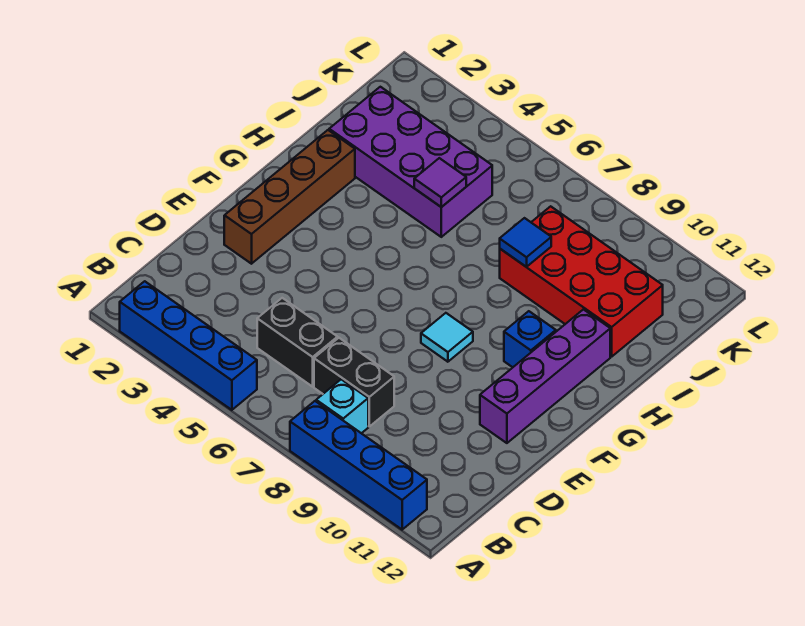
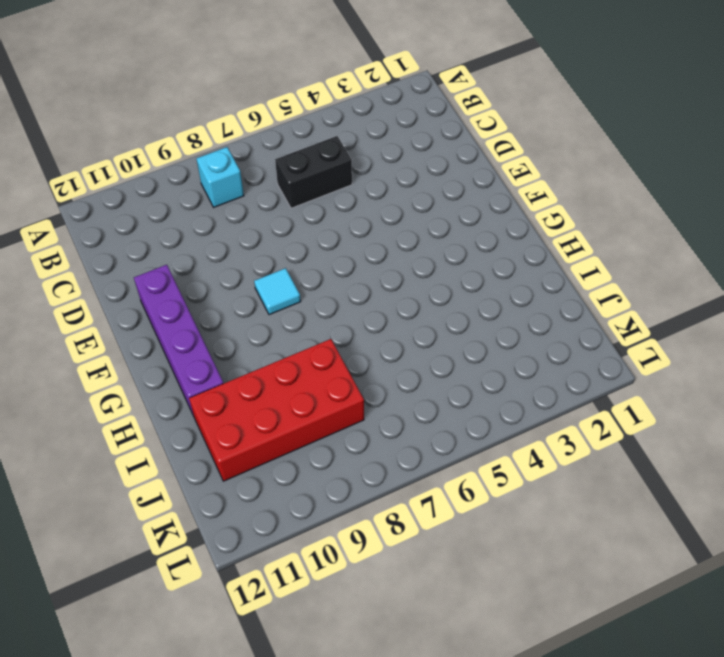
none -> blue brick A2:A5 level 1
none -> blue brick A8:A11 level 1
none -> black brick C7:C8 level 1

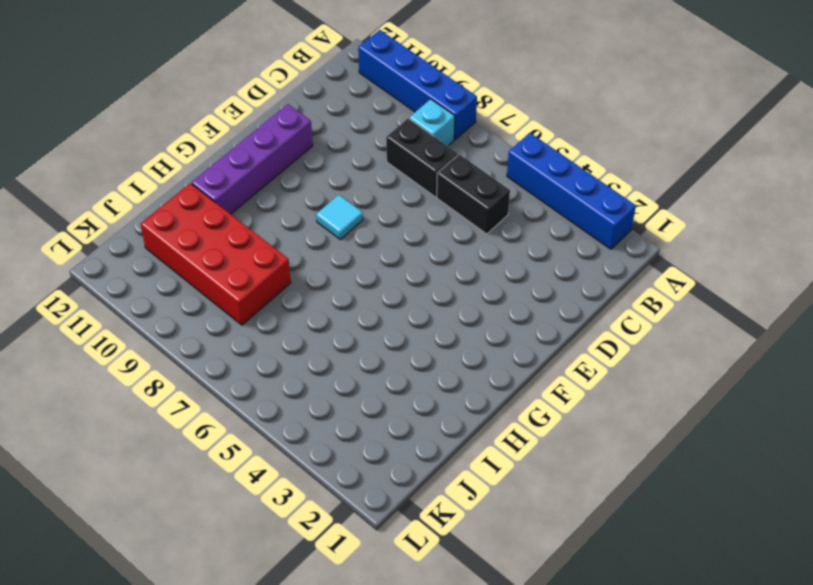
none -> brown brick E2:H2 level 1
none -> blue brick G10 level 1
none -> purple brick I2:J5 level 1

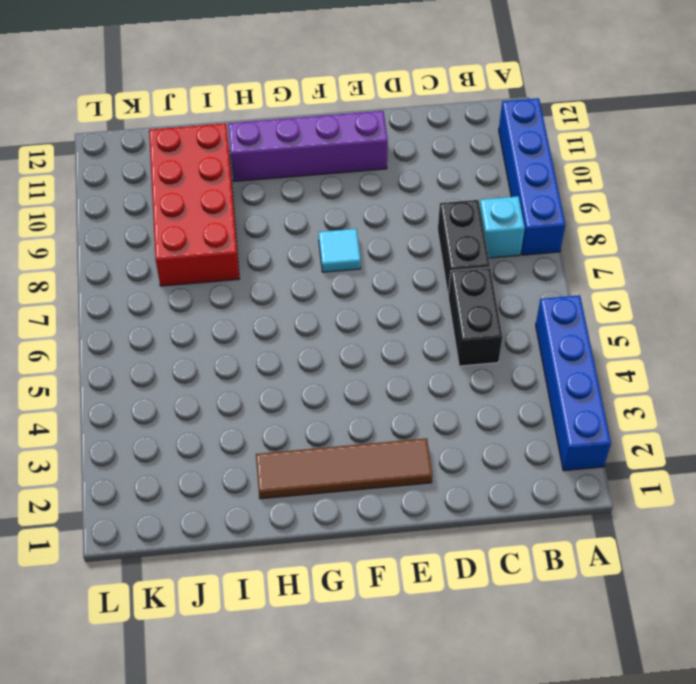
brown tile E2:H2 level 1 -> brown brick E2:H2 level 1
none -> blue brick G10 level 1
none -> purple brick I2:J5 level 1
none -> purple tile I5 level 2

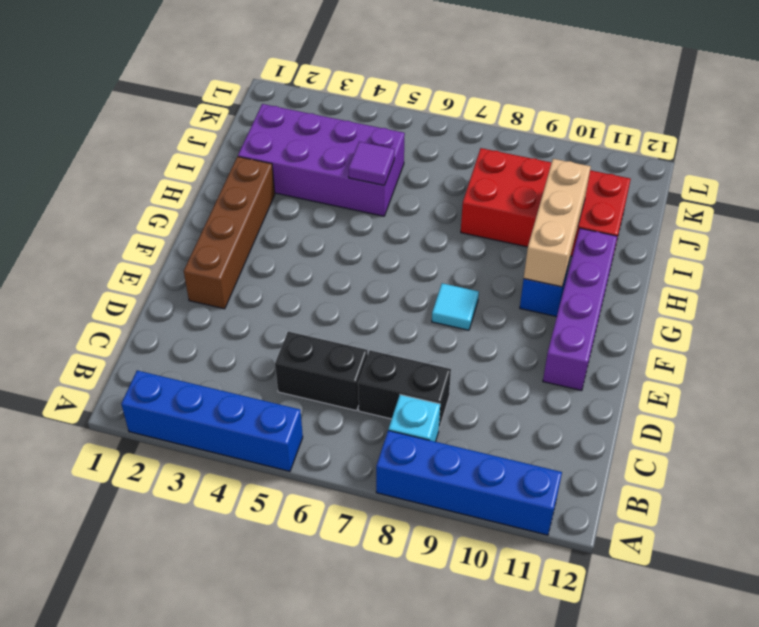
tan brick G10:I10 level 2 -> none
none -> blue tile I8 level 2

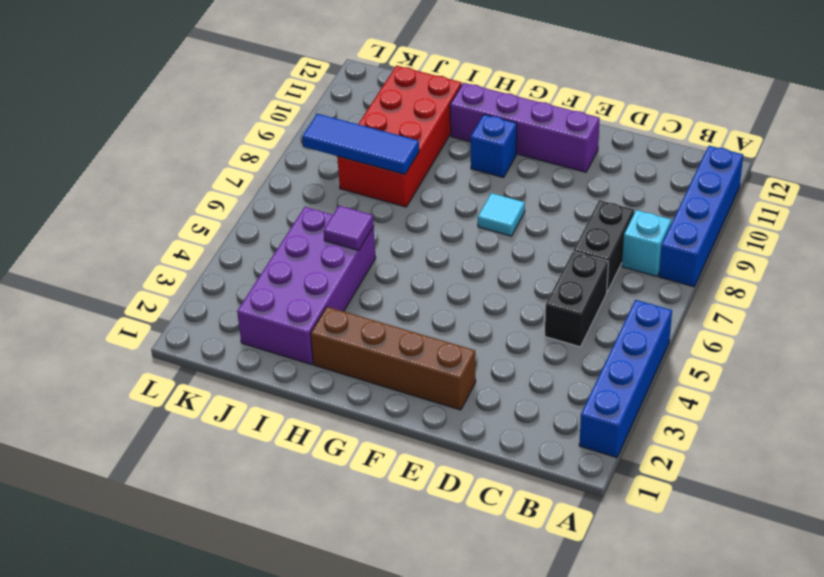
blue tile I8:K8 level 2 -> blue tile I8 level 2

